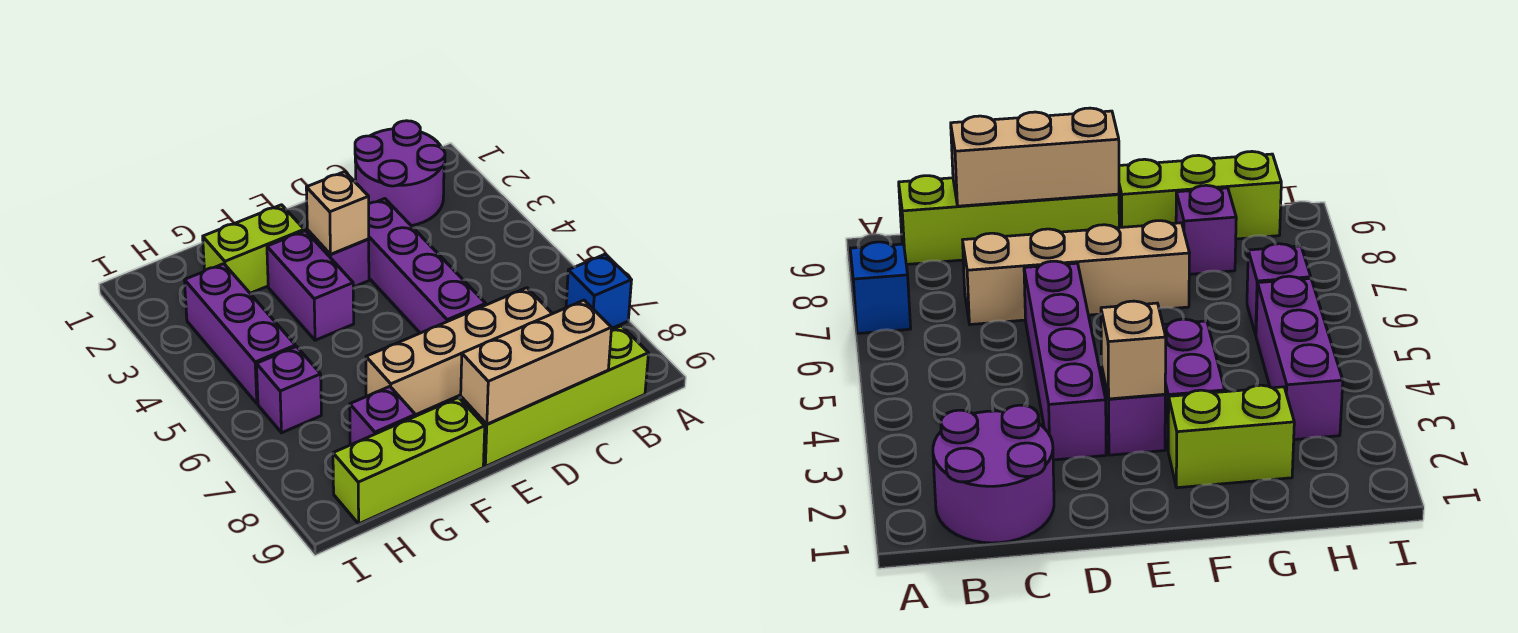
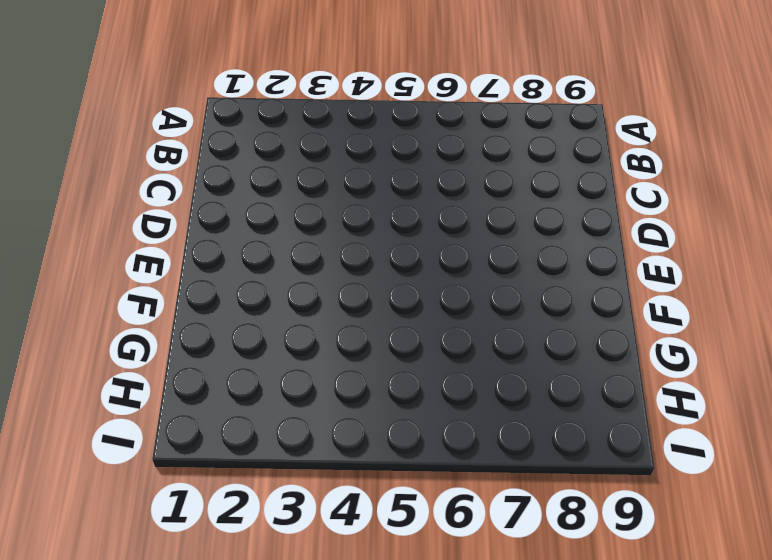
none -> blue brick A7 level 1
none -> purple round brick B1:C2 level 1
none -> lime brick B9:E9 level 1

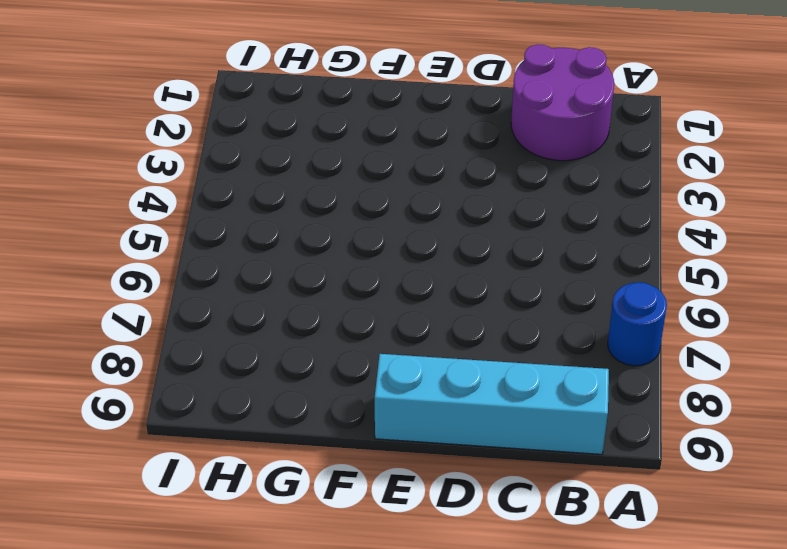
blue round brick A7 level 1 -> blue brick A7 level 1
cyan brick B9:E9 level 1 -> lime brick B9:E9 level 1
none -> tan brick C7:F7 level 1
none -> purple brick D3:D6 level 1
none -> purple brick E3 level 1

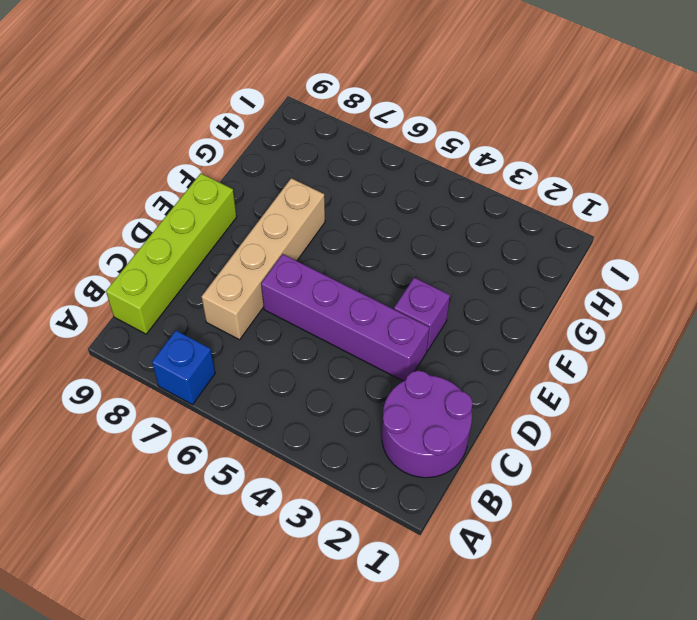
none -> lime brick F2:G2 level 1
none -> purple brick F3:F4 level 1
none -> lime brick F9:H9 level 1

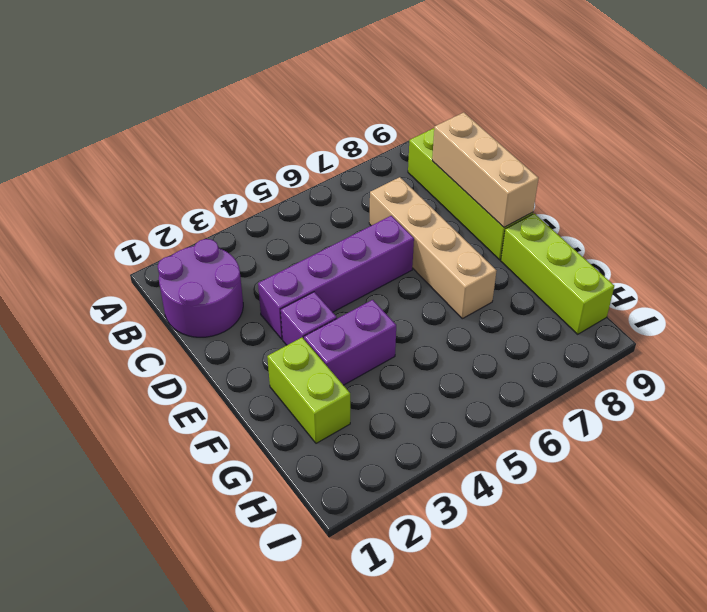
none -> blue brick A7 level 1
none -> purple brick G8 level 1
none -> purple brick H3:H5 level 1

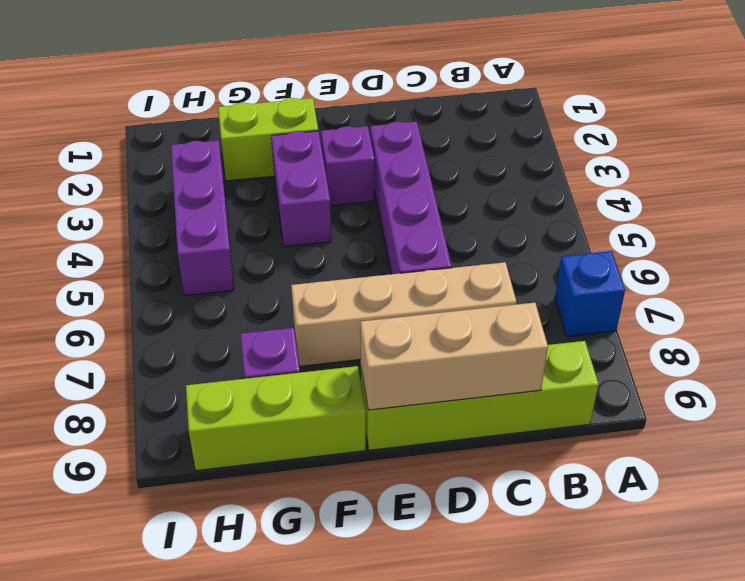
none -> purple round brick B1:C2 level 1
none -> purple brick H6 level 1
none -> tan brick E3 level 2

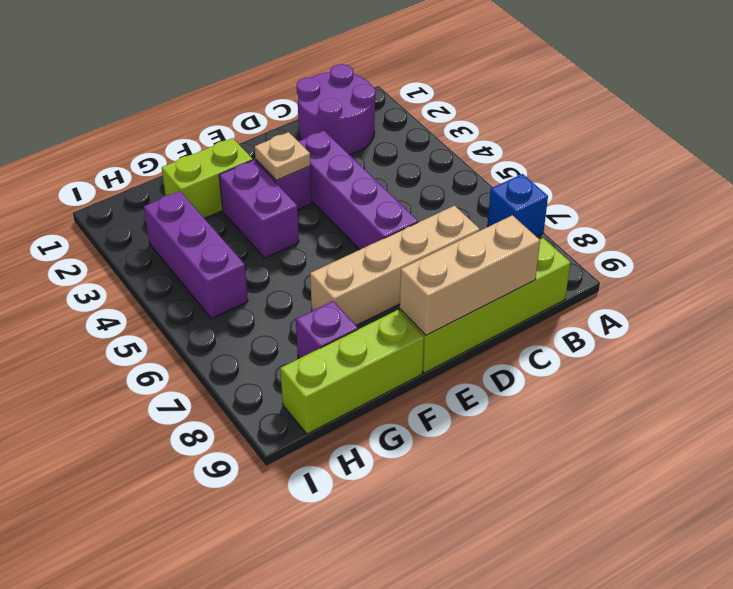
tan plate E3 level 2 -> tan brick E3 level 2
none -> purple brick H6 level 1

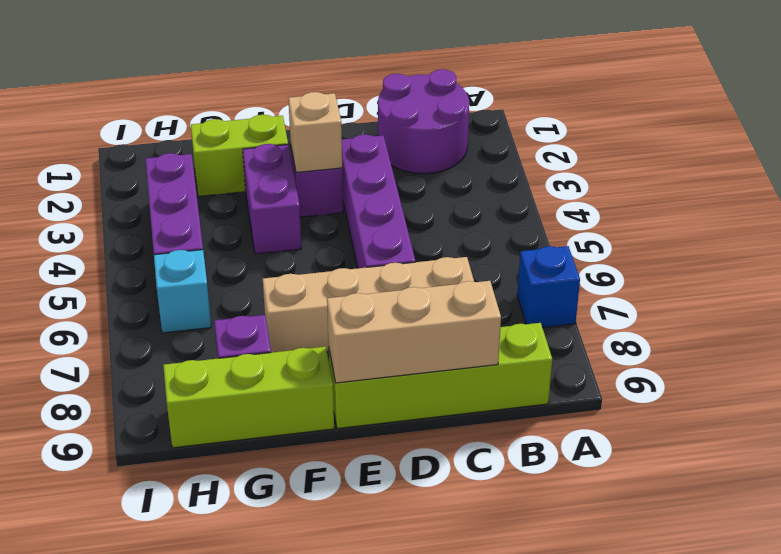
cyan brick H6 level 1 -> purple brick H6 level 1

